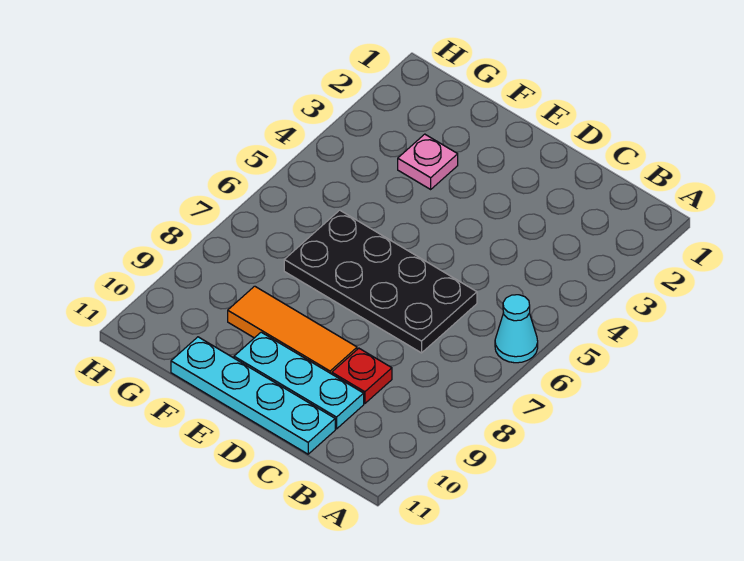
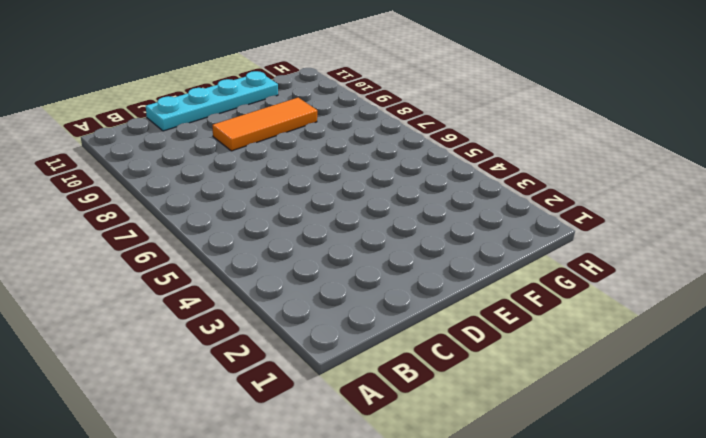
none -> cyan cone A6 level 1
none -> black plate C6:F7 level 1

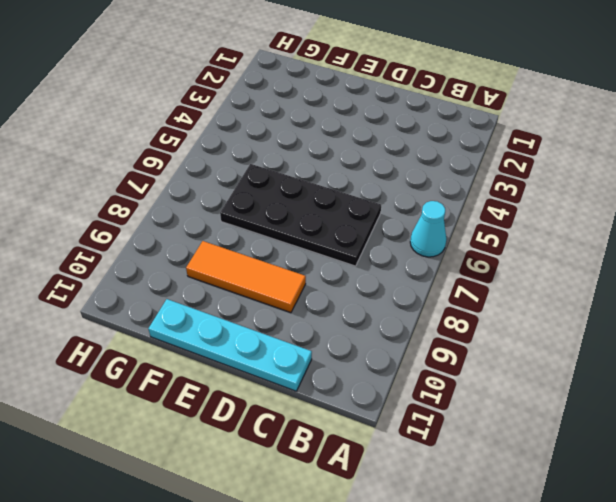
none -> red plate C9 level 1
none -> cyan plate C10:E10 level 1

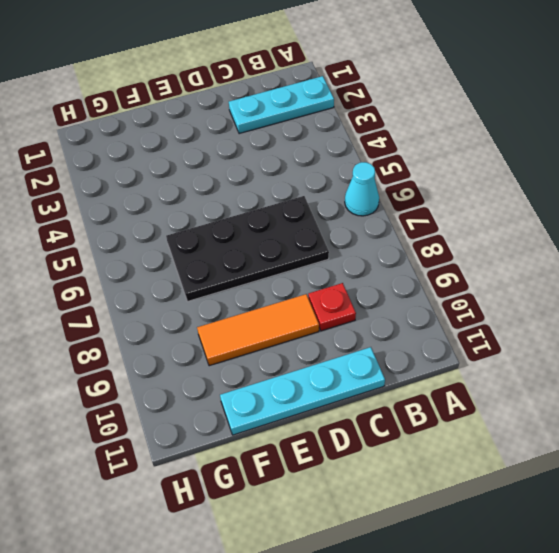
cyan plate A2:C2 level 1 -> cyan plate C10:E10 level 1
none -> pink plate F3 level 1

